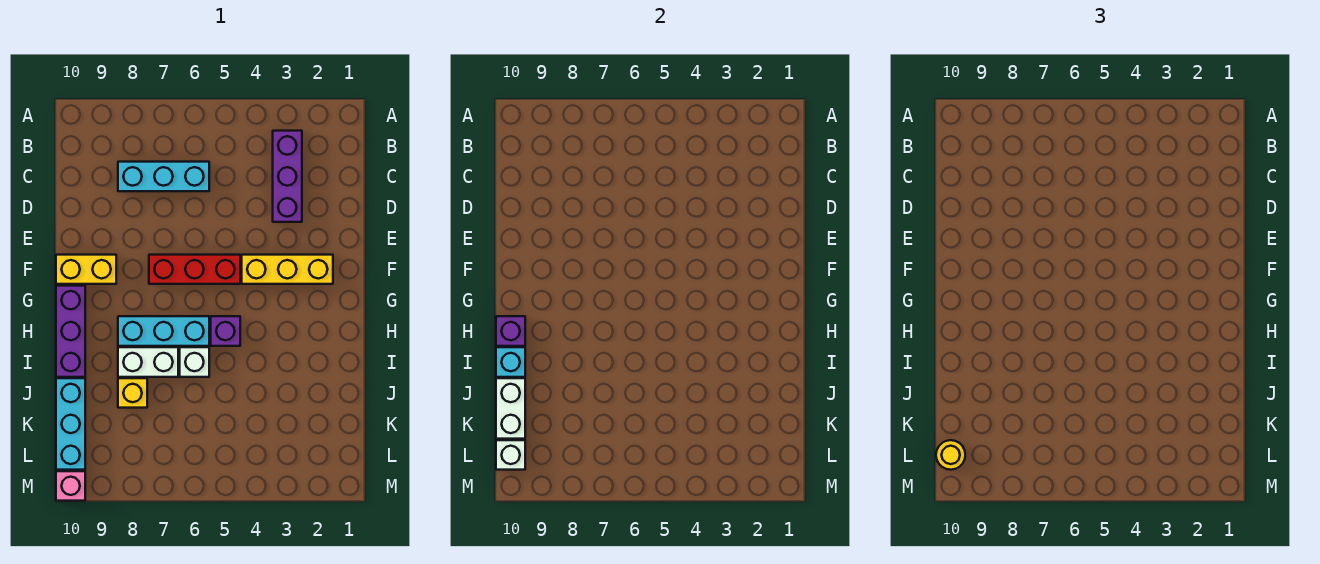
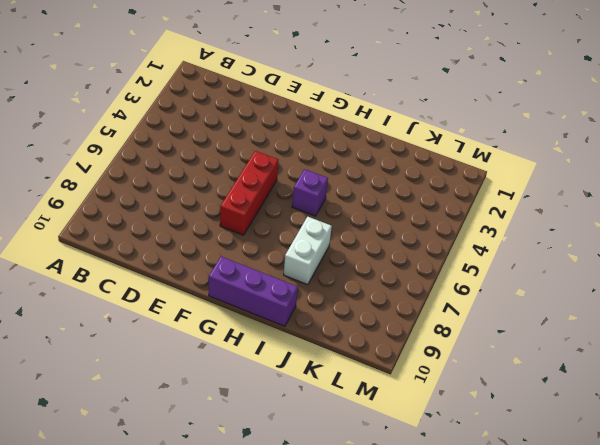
none -> purple brick B3:D3 level 1
none -> cyan brick C6:C8 level 1
none -> yellow brick F2:F4 level 1

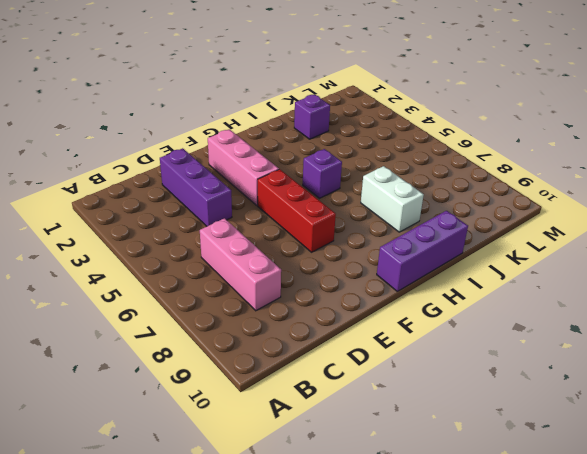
pink brick C6:C8 level 1 -> cyan brick C6:C8 level 1
purple brick D2:D4 level 1 -> purple brick B3:D3 level 1
pink brick F2:F4 level 1 -> yellow brick F2:F4 level 1
purple brick J2 level 1 -> purple brick H10 level 2
none -> yellow brick F9:F10 level 1
none -> cyan brick H6:H8 level 1
none -> white brick I6 level 1

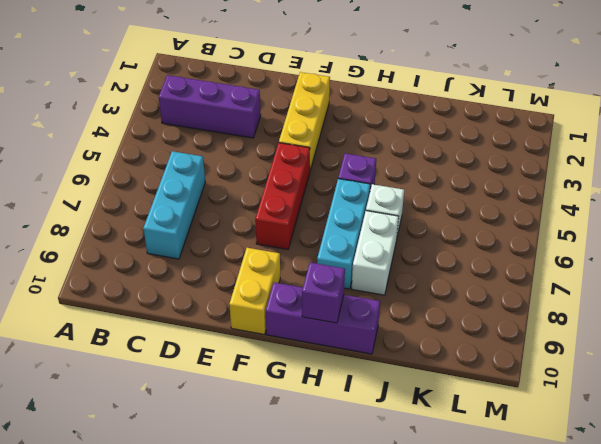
none -> yellow brick J8 level 1
none -> cyan brick J10:L10 level 1
none -> pink brick M10 level 1

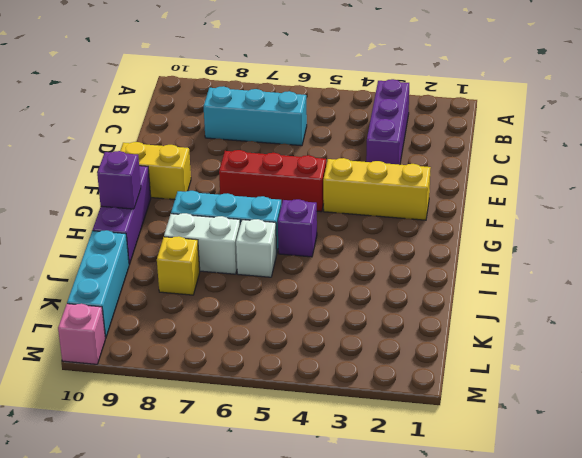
none -> cyan brick I10 level 2
none -> white brick J10:K10 level 2
none -> white brick L10 level 2

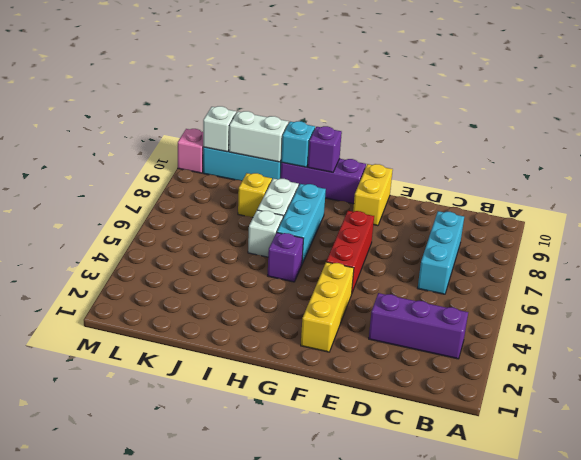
none -> yellow round brick L10 level 3

